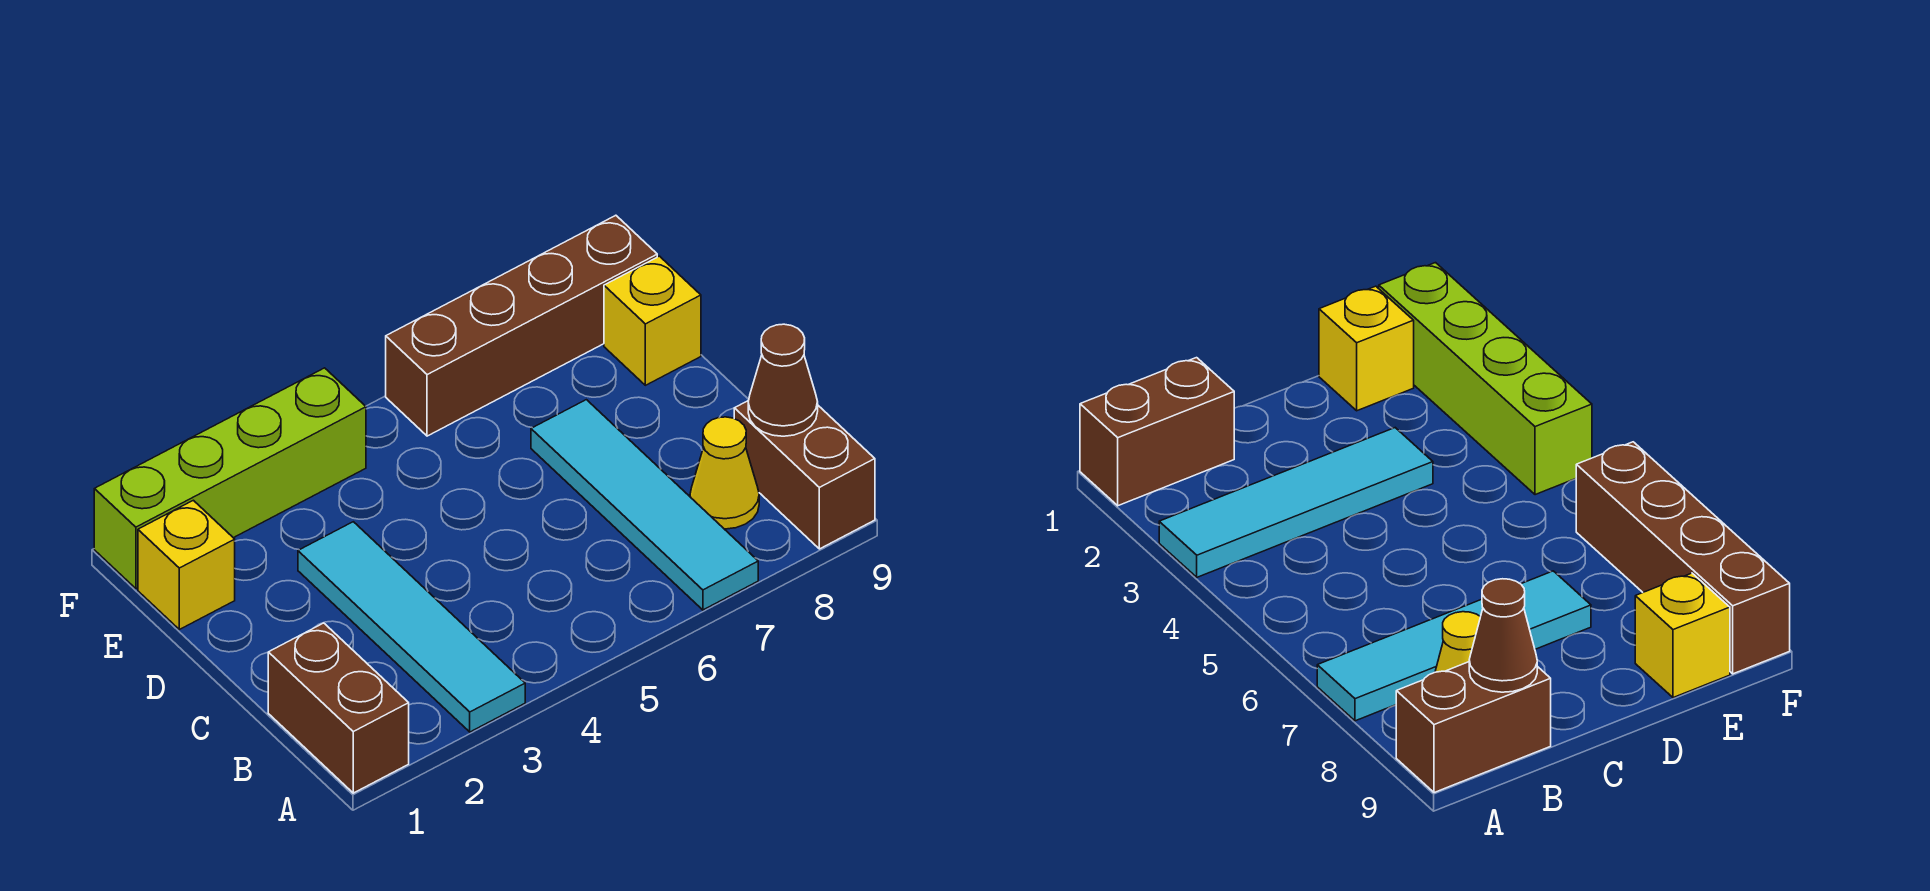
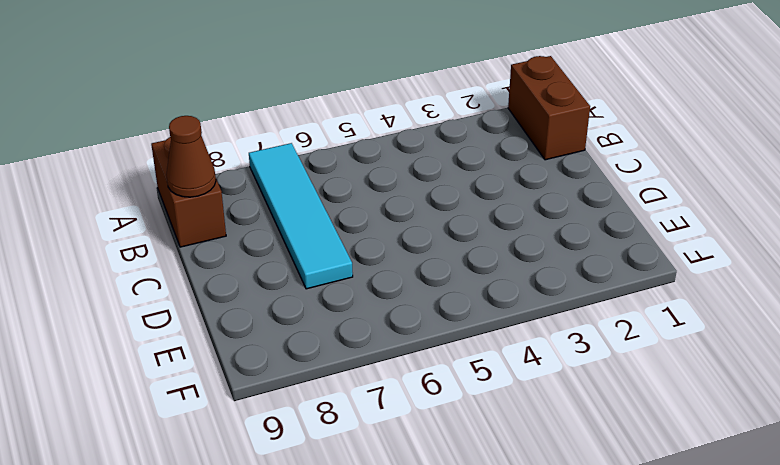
none -> cyan tile A3:D3 level 1
none -> yellow cone B8 level 1

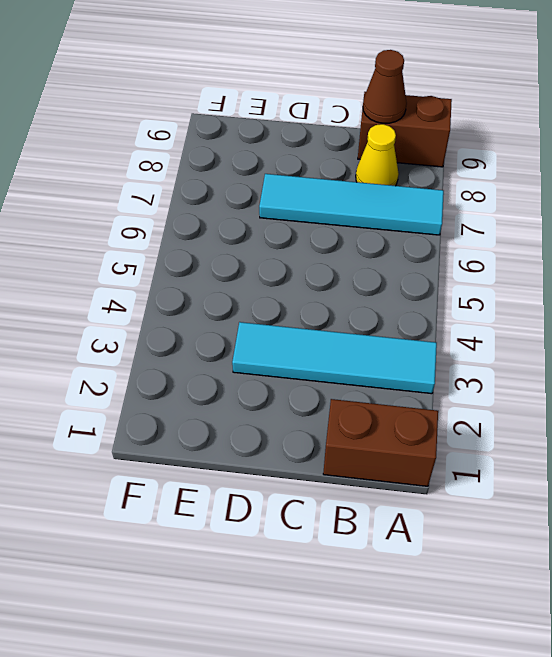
none -> yellow brick E1 level 1
none -> yellow brick E9 level 1

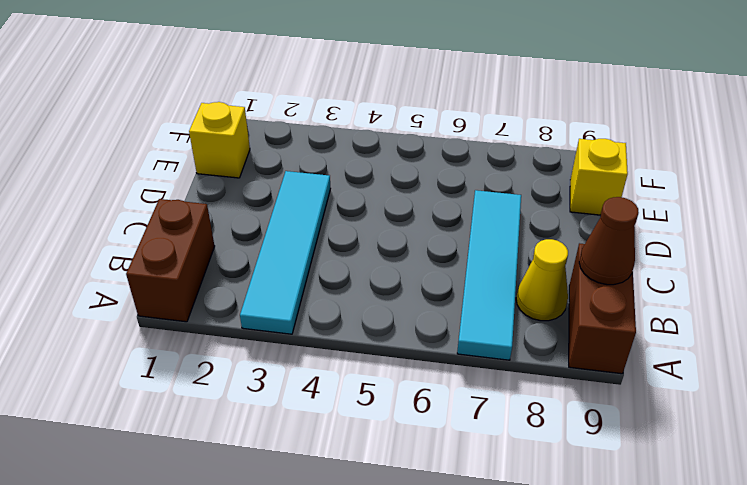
none -> lime brick F1:F4 level 1
none -> brown brick F6:F9 level 1

